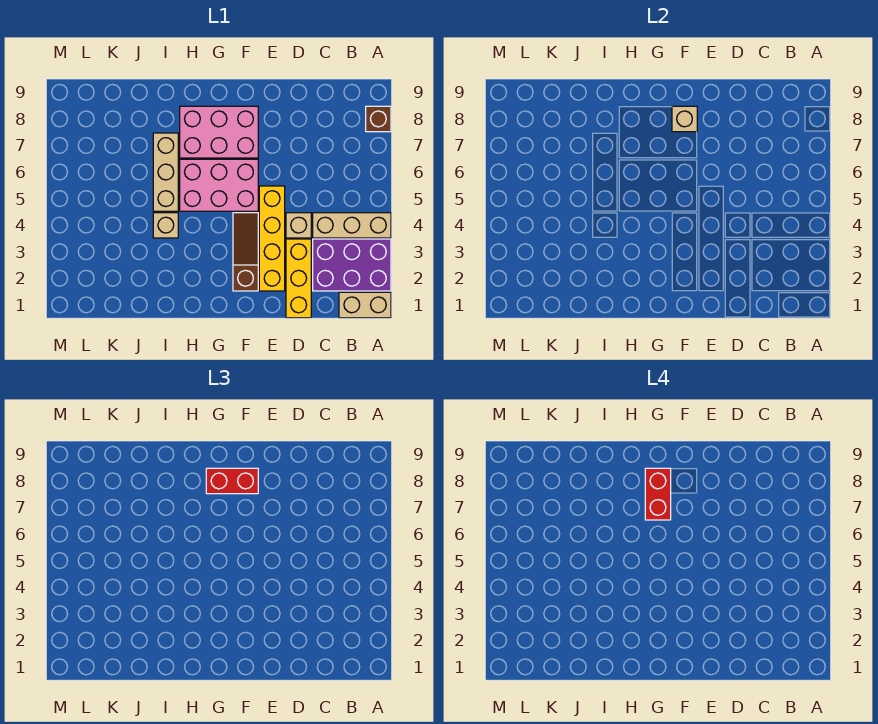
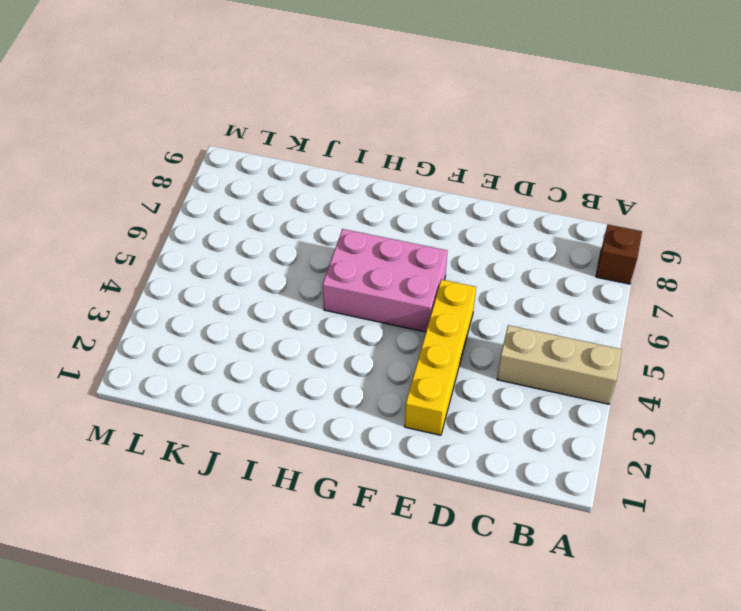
none -> tan brick A1:B1 level 1
none -> purple brick A2:C3 level 1
none -> yellow brick D1:D3 level 1

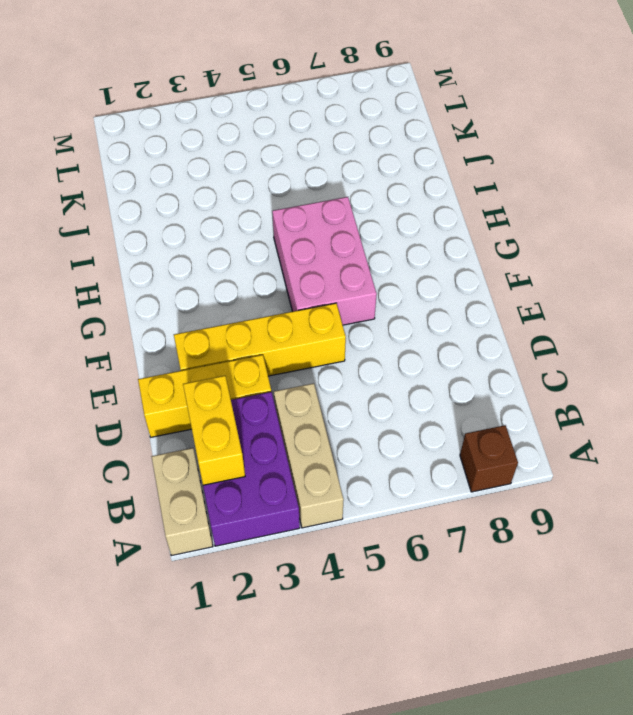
yellow brick B2:C2 level 2 -> none
none -> tan brick D4 level 1
none -> brown slope F2:F4 level 1 top 2
none -> pink brick F7:H8 level 1

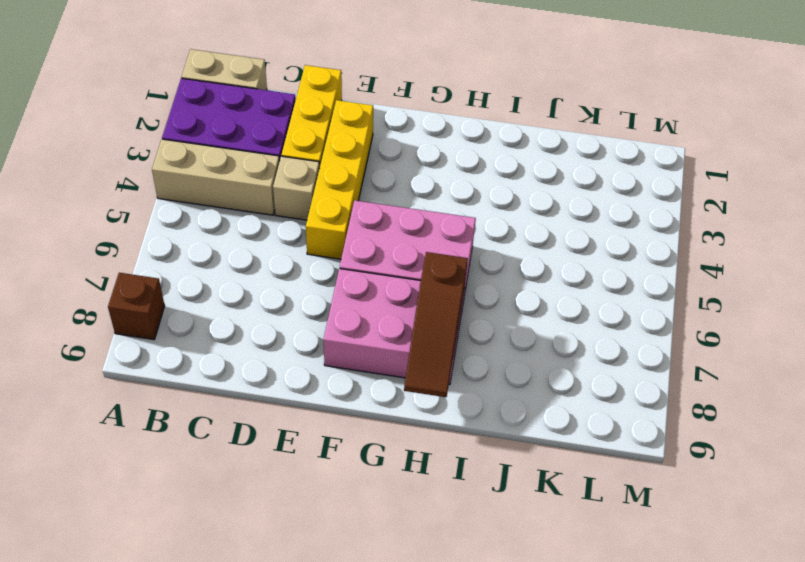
brown slope H7:H9 level 2 top 7 -> brown slope F2:F4 level 1 top 2
none -> tan brick I4 level 1
none -> tan brick I5:I7 level 1
none -> tan brick F8 level 2

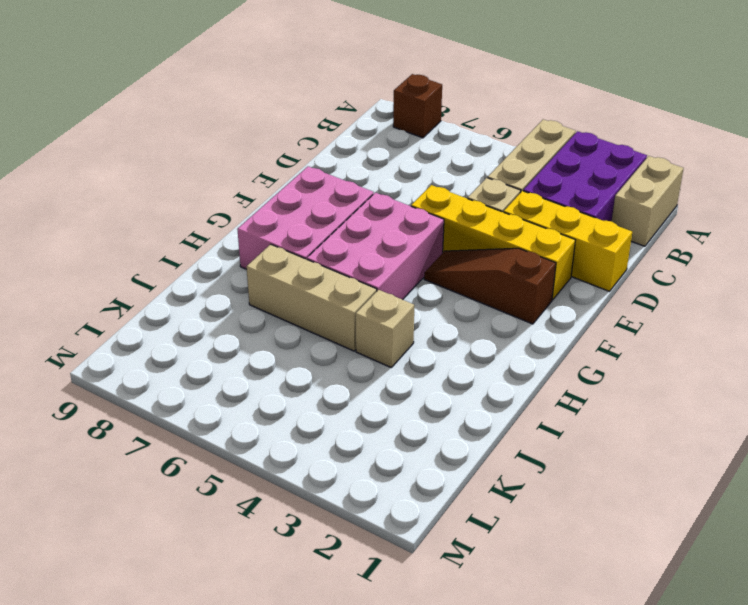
none -> tan brick F8 level 2
none -> red brick F8:G8 level 3
none -> red brick G7:G8 level 4

